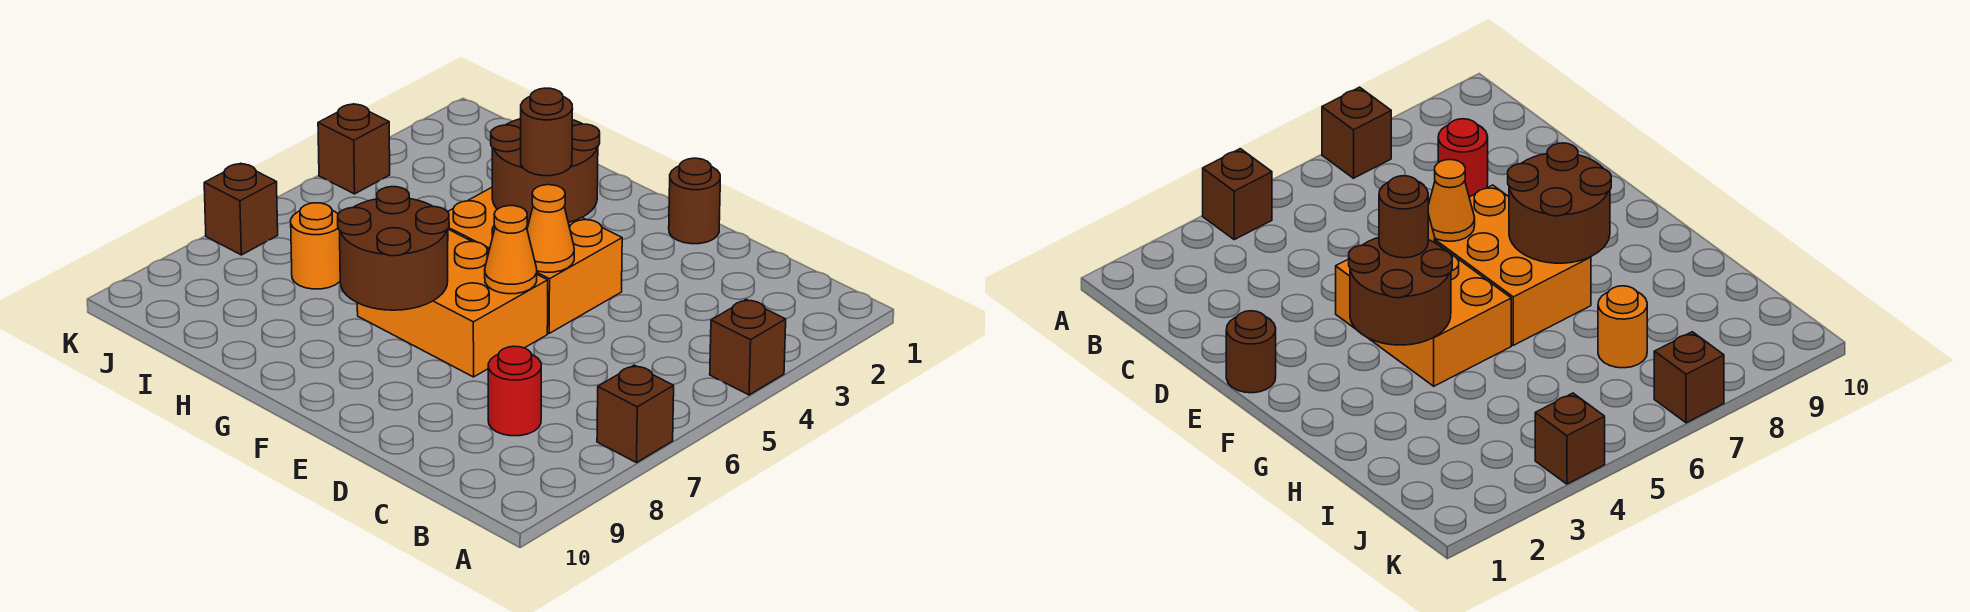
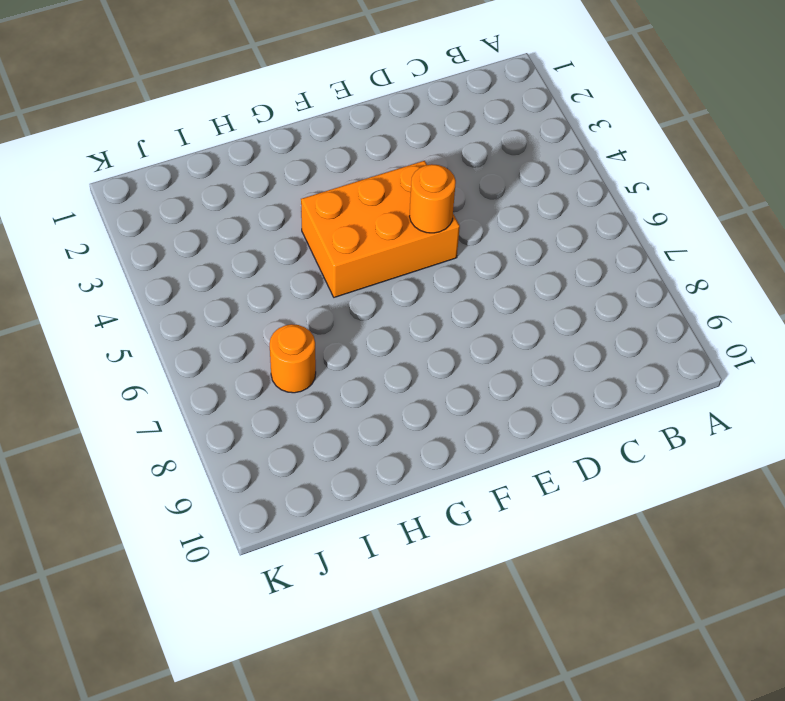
orange round brick E5 level 2 -> orange cone E5 level 2
none -> brown brick A4 level 1
none -> brown brick A7 level 1
none -> red round brick C8 level 1

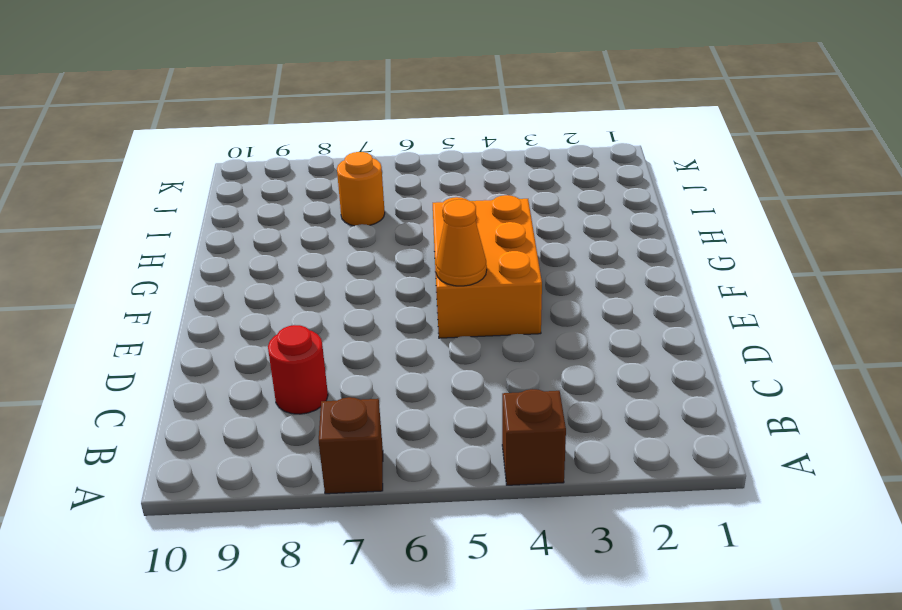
none -> brown round brick E1 level 1
none -> orange brick E6:G7 level 1
none -> brown brick K4 level 1

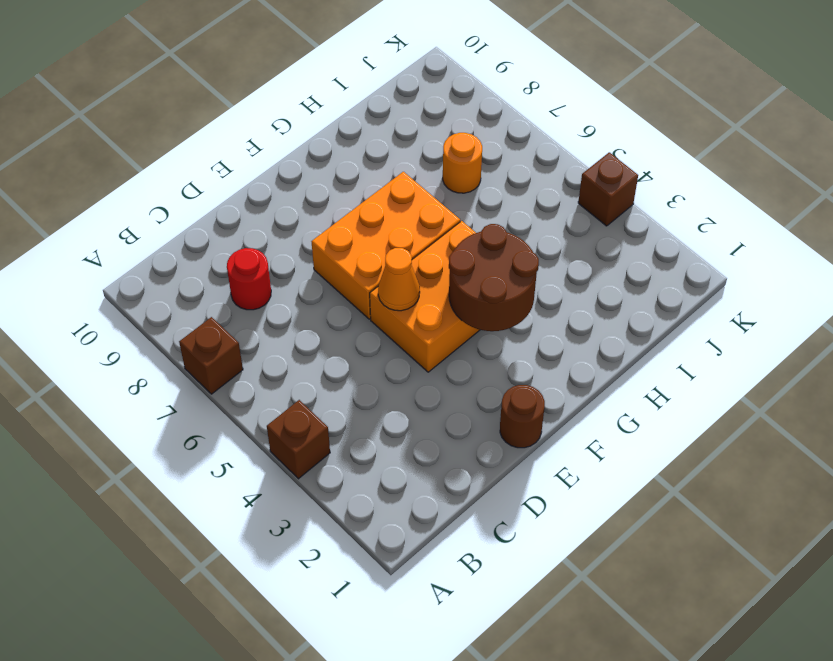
none -> brown brick K7 level 1
none -> orange cone E6 level 2
none -> brown round brick F7:G8 level 2

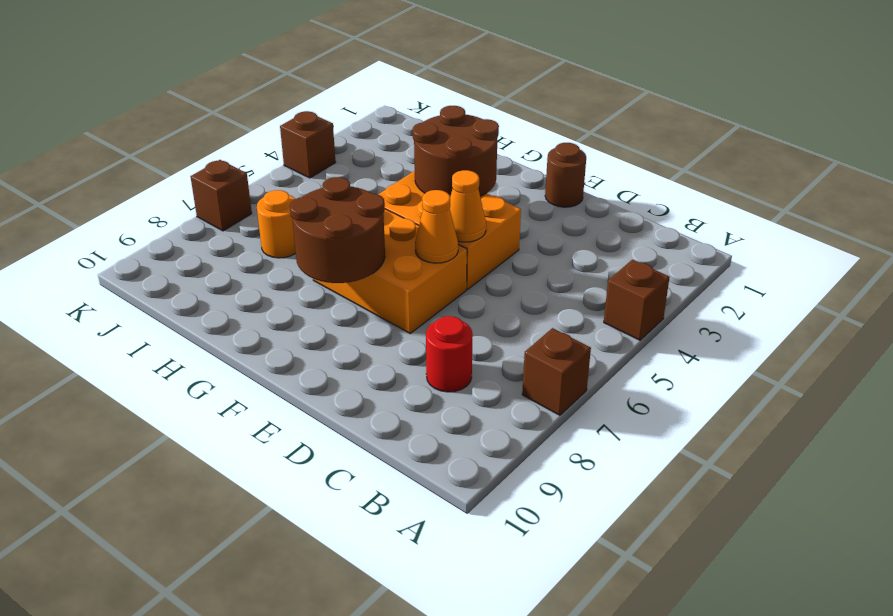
none -> brown round brick F4 level 3

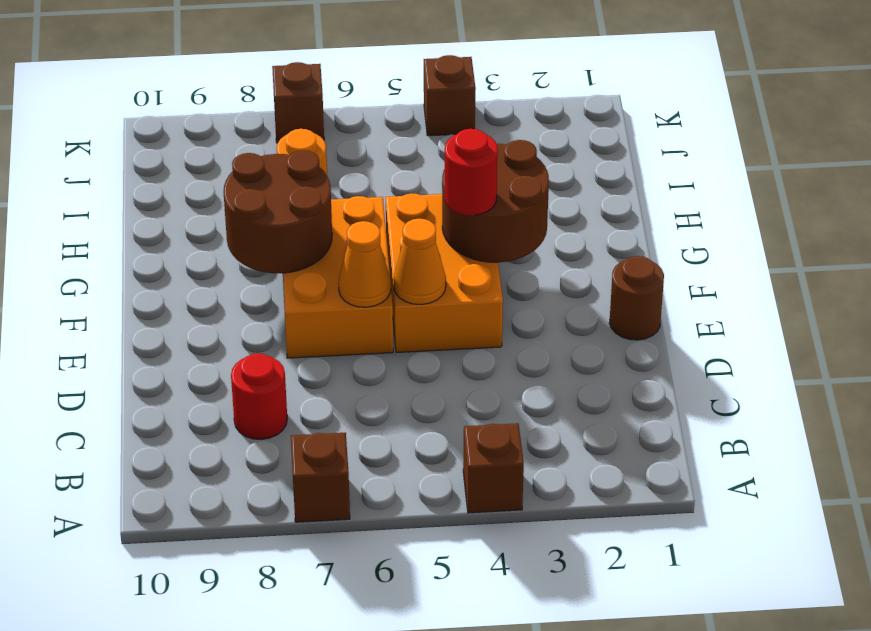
red round brick F4 level 3 -> brown round brick F4 level 3

